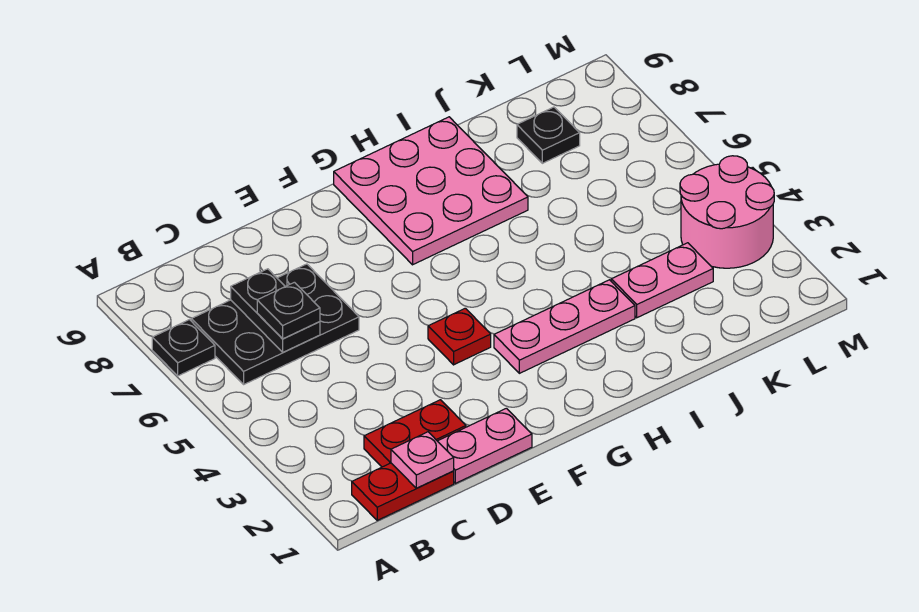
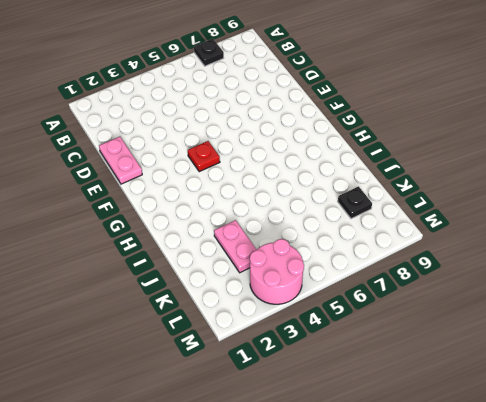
none -> red plate B1:C1 level 1
none -> black plate B6:D7 level 1
none -> red plate C2:D2 level 1

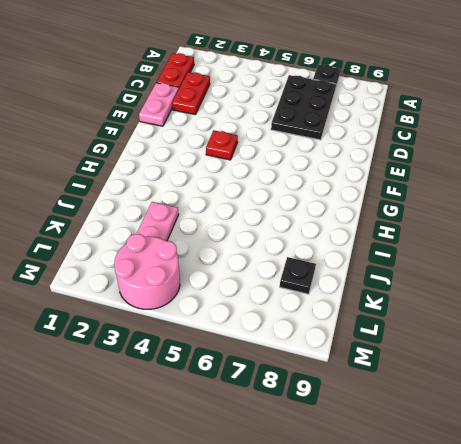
none -> pink plate G3:I3 level 1
none -> pink plate G7:I9 level 1
none -> pink plate C1 level 2

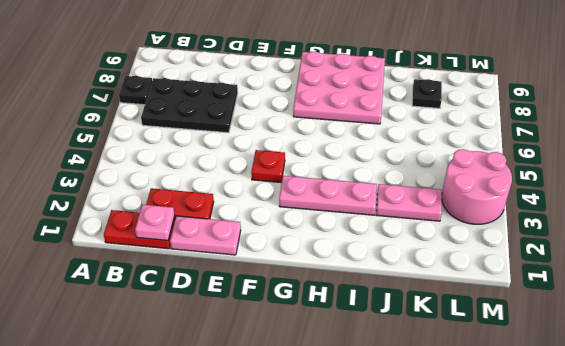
none -> black plate C6:C7 level 2
none -> black plate C6 level 3

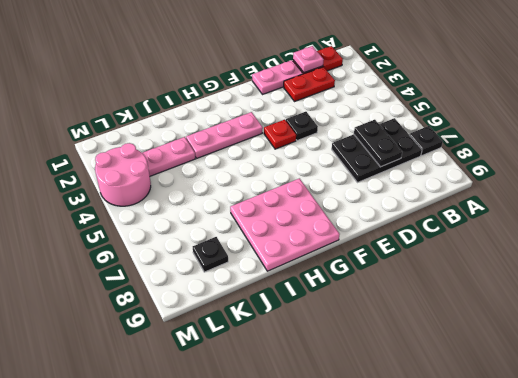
black plate E4 level 1 -> black plate C6 level 3

